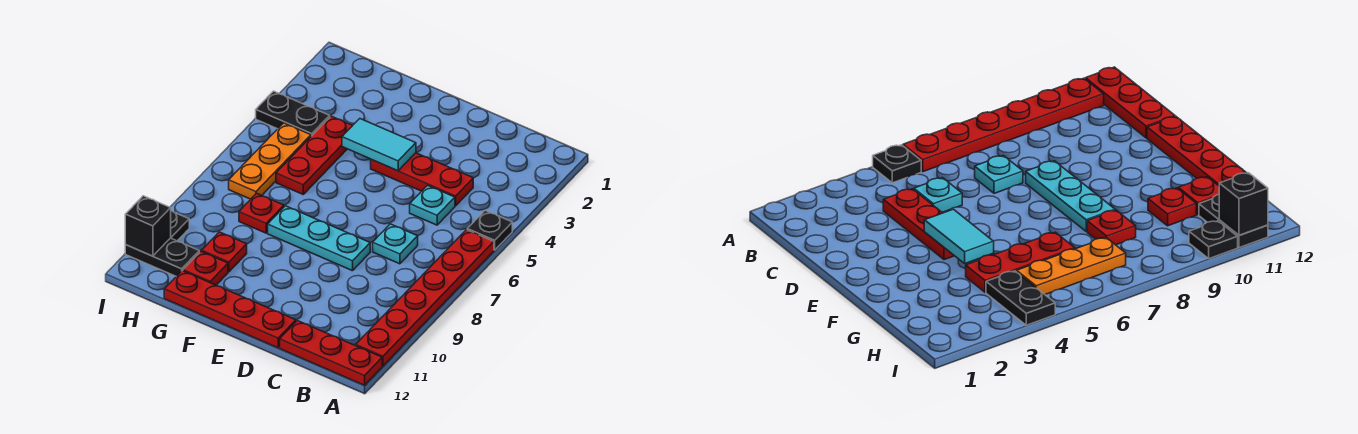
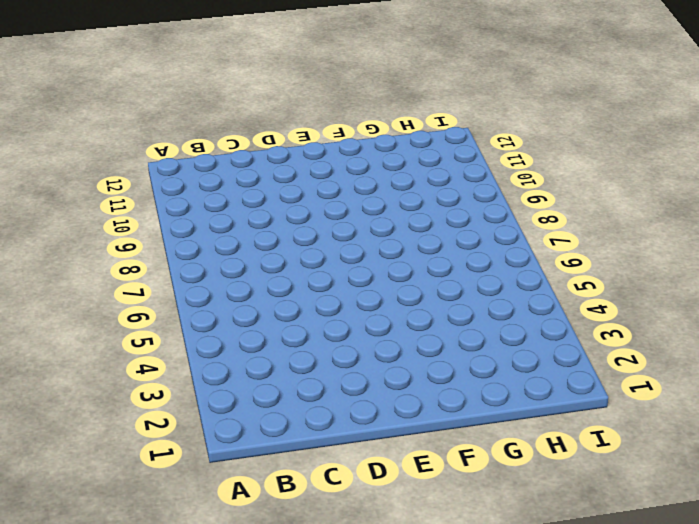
none -> black plate A5 level 1
none -> red plate A6:A11 level 1
none -> red plate A12:C12 level 1

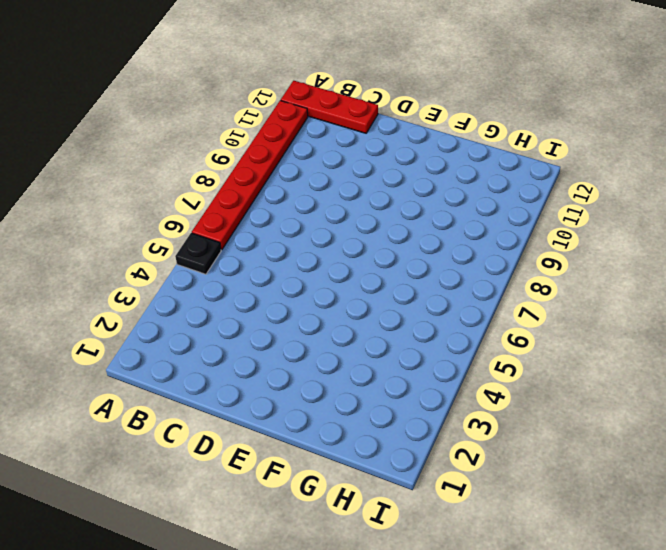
none -> red plate C4:E4 level 1
none -> cyan plate C5 level 1
none -> cyan plate C7 level 1

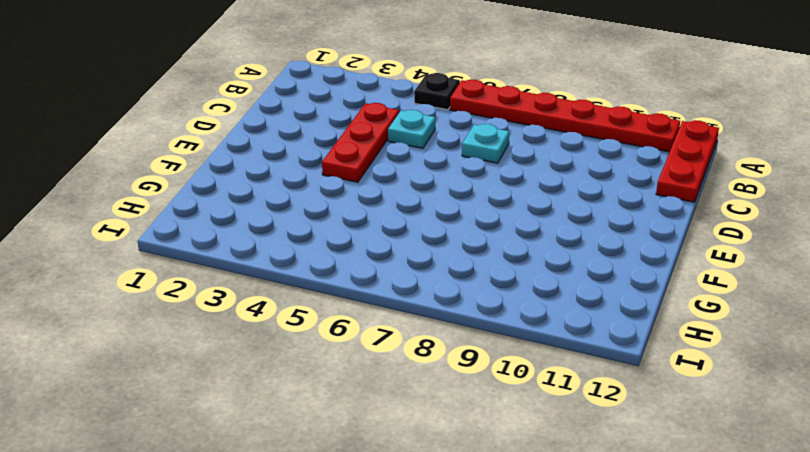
none -> cyan plate D8:F8 level 1
none -> red plate D12:G12 level 1
none -> red plate G4:G6 level 1

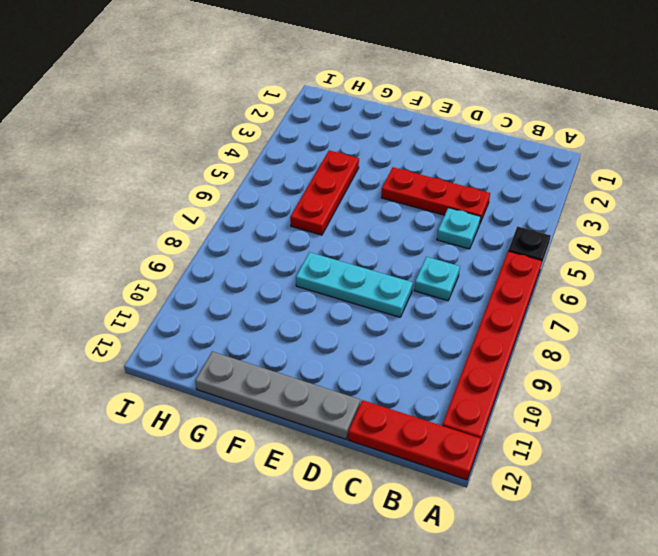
grey plate D12:G12 level 1 -> red plate D12:G12 level 1
none -> red plate G8 level 1
none -> red plate G10 level 1
none -> red plate G11 level 1

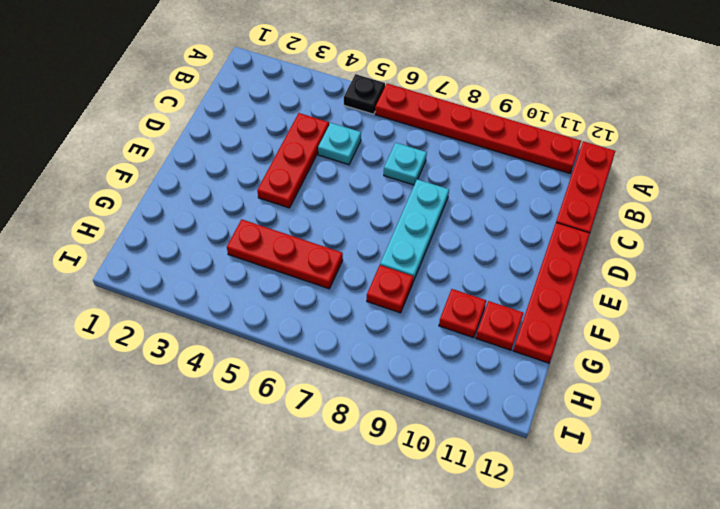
none -> black plate H4:I4 level 1
none -> orange plate H5:H7 level 1
none -> black plate H11:I11 level 1

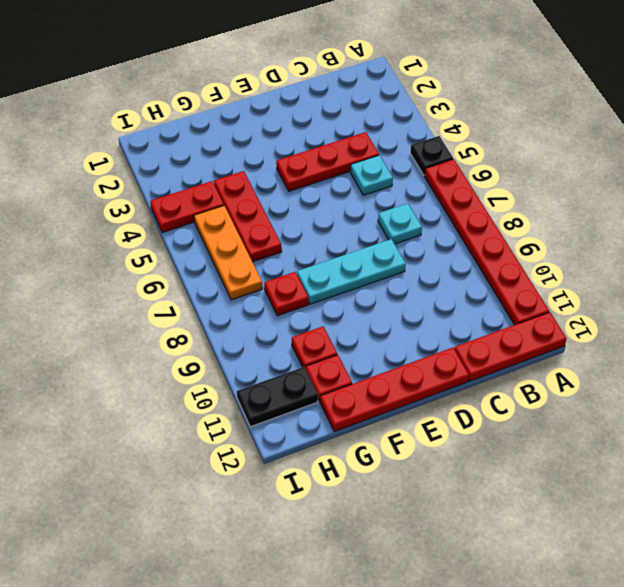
red plate H4:I4 level 1 -> black plate H4:I4 level 1
none -> black plate I10 level 1
none -> cyan tile E4:F4 level 2
none -> black brick I11 level 2

